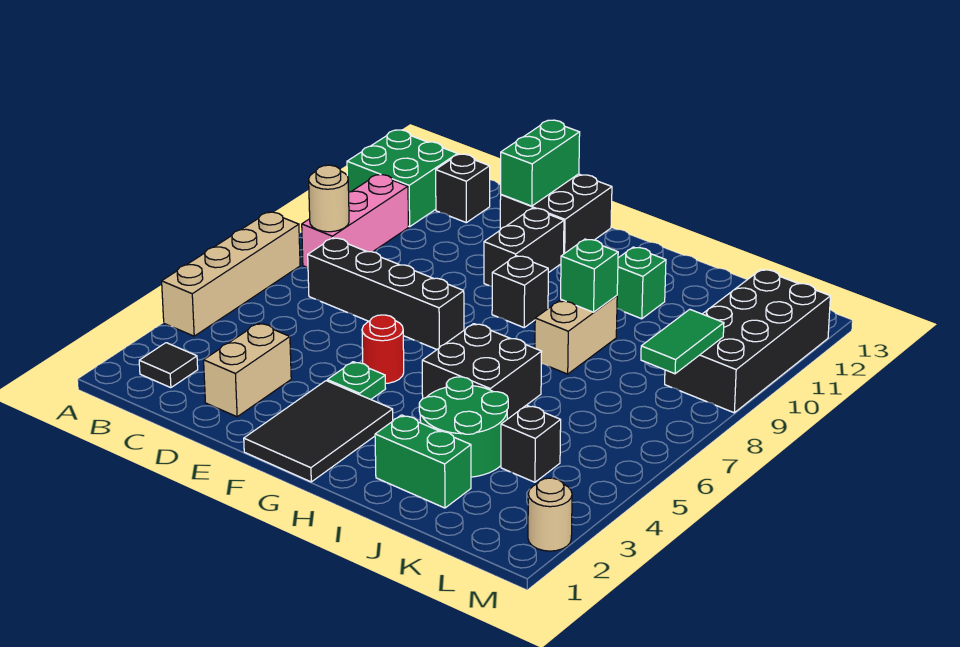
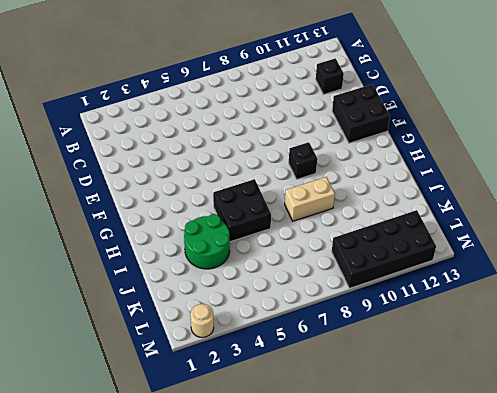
none -> tan brick A4:A7 level 1
none -> green brick A11:B12 level 1
none -> black tile B2 level 1

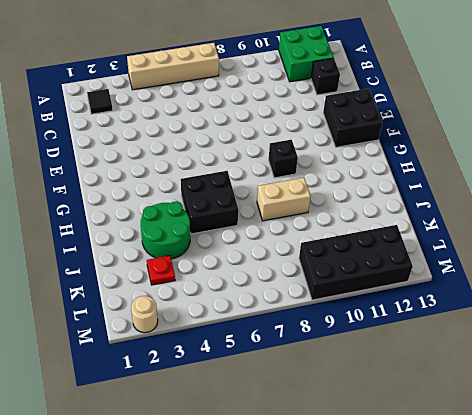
red plate K3 level 1 -> none
none -> pink brick B8:B10 level 1
none -> black brick C7:F7 level 1
none -> tan brick D2:D3 level 1

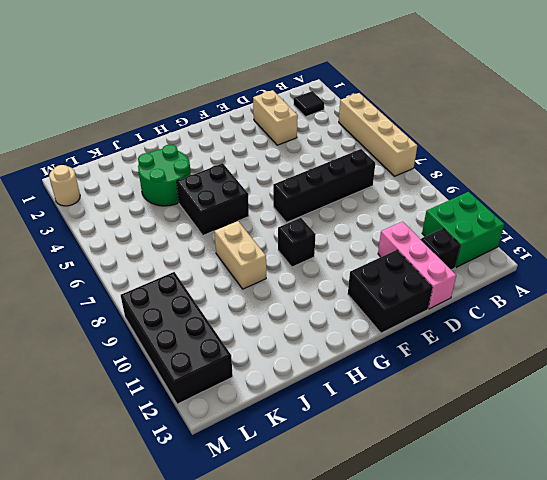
pink brick D11:D13 level 1 -> pink brick B8:B10 level 1
none -> black tile F1:G3 level 1
none -> green plate F4 level 1
none -> red round brick F5 level 1

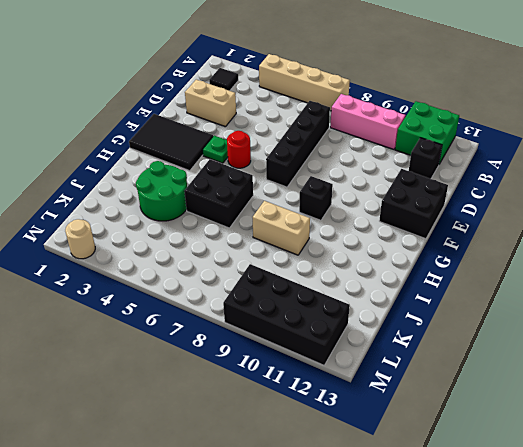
none -> black brick F10:F11 level 1
none -> green brick I2:J2 level 1
none -> green brick I11 level 1

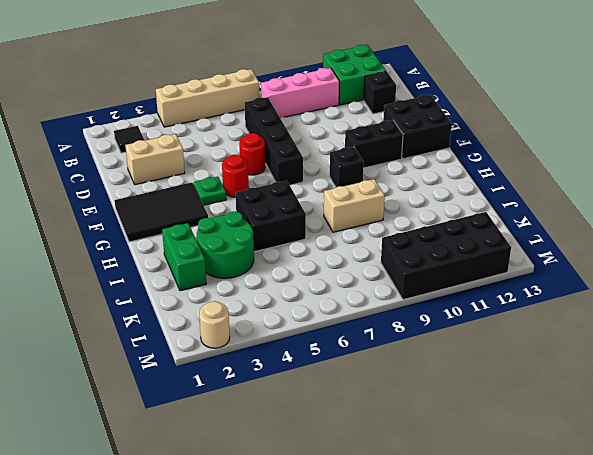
red round brick E6 level 1 -> none
none -> green brick I11 level 1
none -> black brick K4 level 1
none -> tan round brick B8 level 2

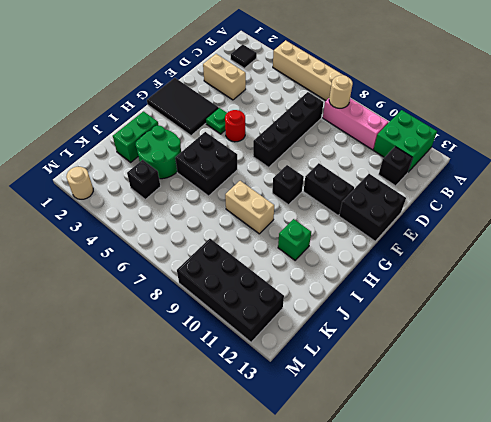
none -> green brick E12:E13 level 2
none -> green brick I9 level 2
none -> green tile L8:L9 level 2

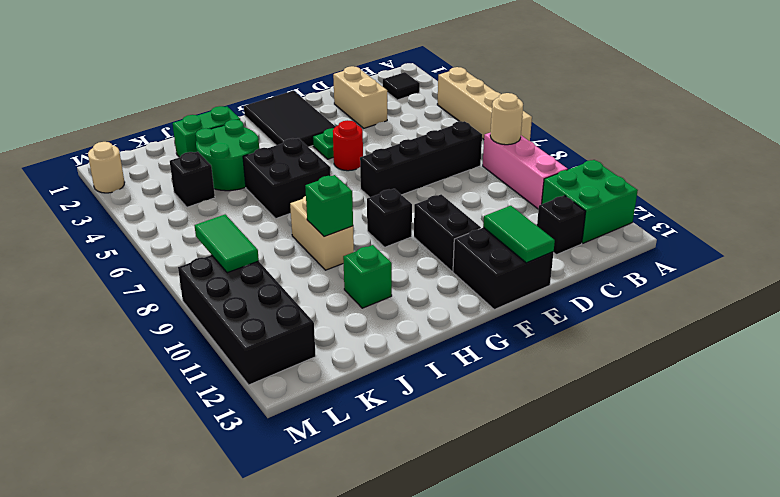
green tile E12:E13 level 2 -> green brick E12:E13 level 2

